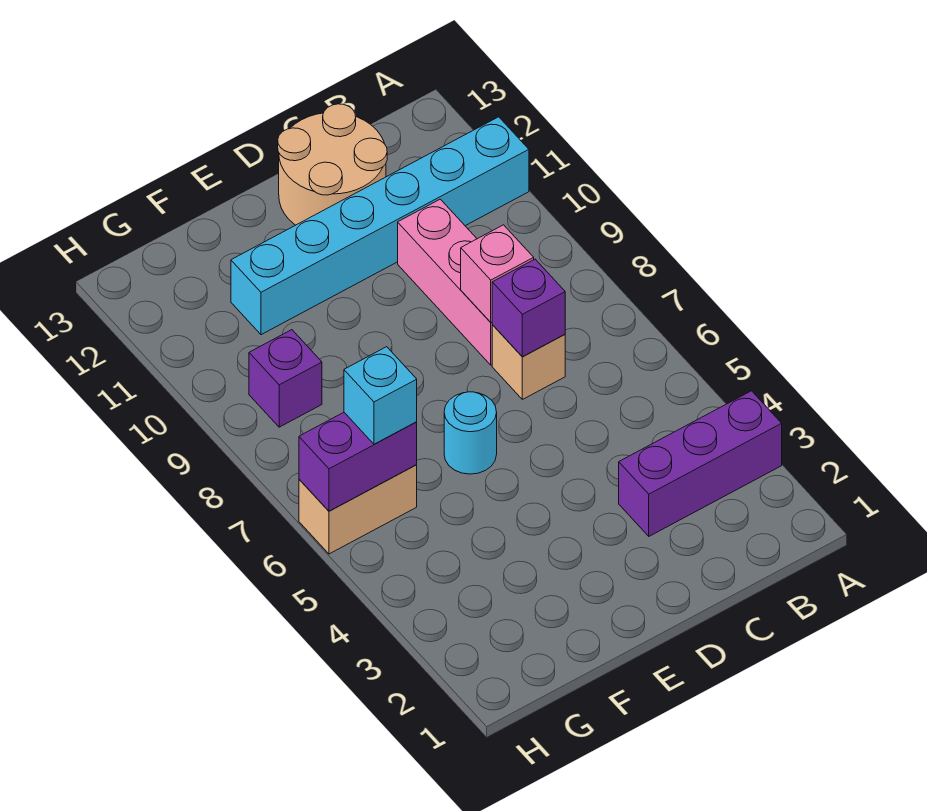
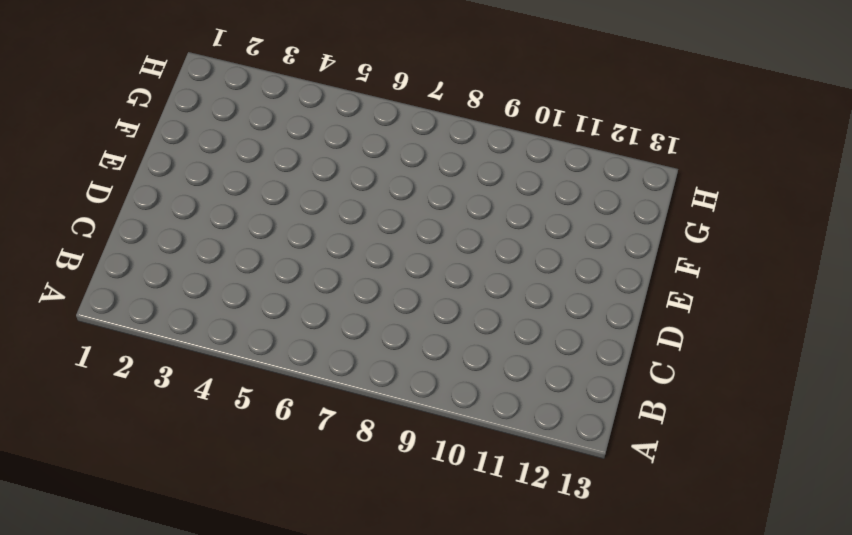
none -> purple brick A3:C3 level 1
none -> cyan brick A11:F11 level 1
none -> tan brick C7 level 1

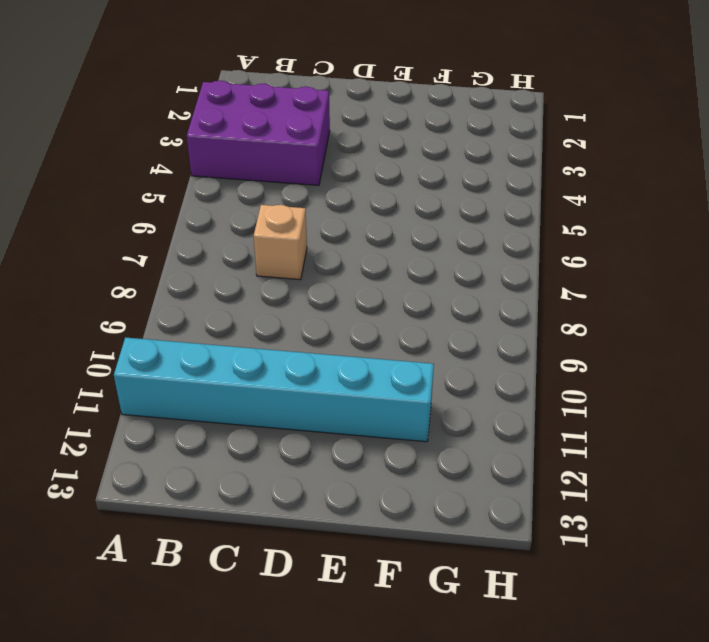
purple brick A3:C4 level 1 -> purple brick A3:C3 level 1
none -> pink brick C8:C10 level 1
none -> tan round brick C12:D13 level 1
none -> cyan round brick E6 level 1

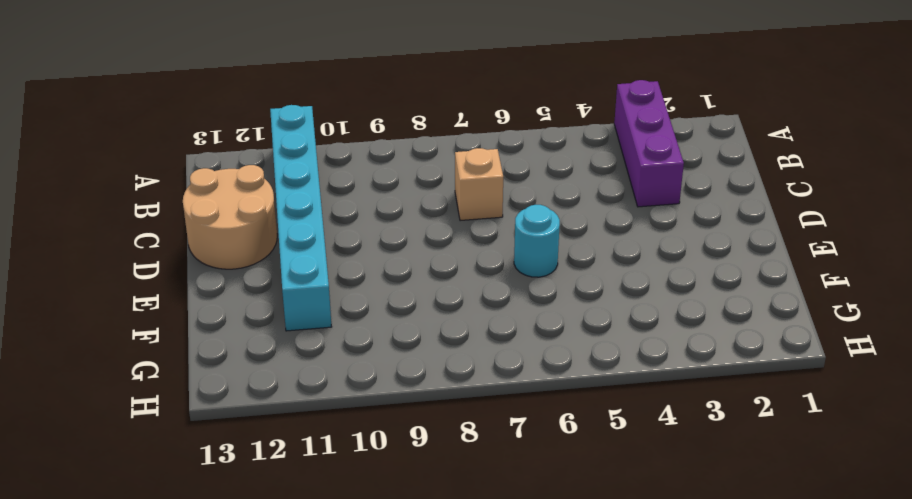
none -> pink brick C8:C10 level 1
none -> tan brick G6:H6 level 1
none -> purple brick G9 level 1

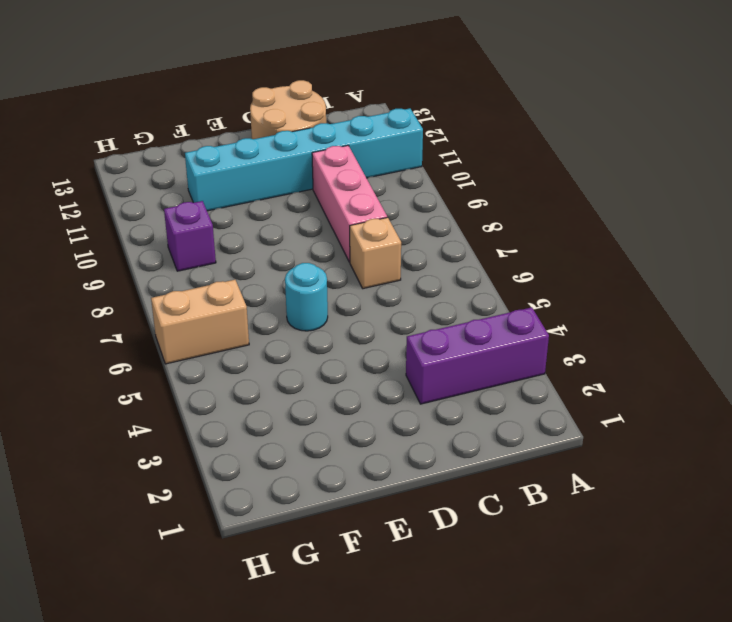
none -> purple brick C7 level 2
none -> pink brick C8 level 2
none -> purple brick G6:H6 level 2

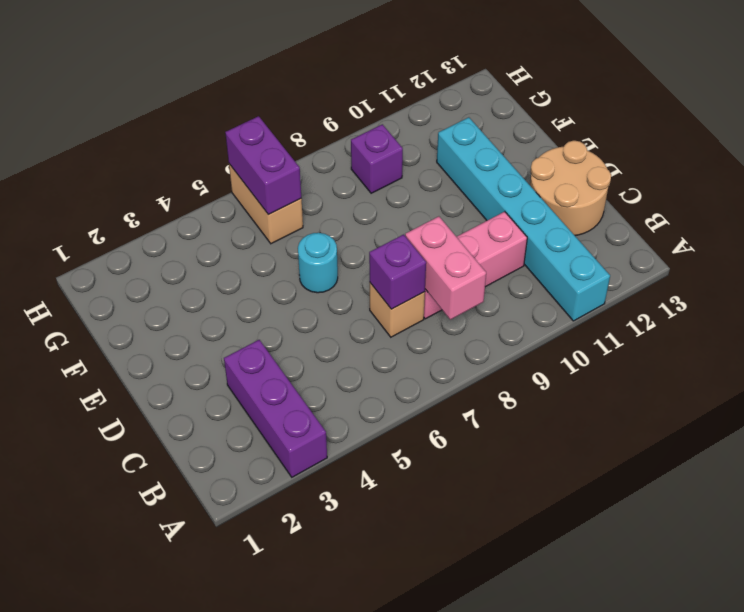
pink brick B8:C8 level 2 -> pink brick C8 level 2
none -> cyan brick G6 level 3

